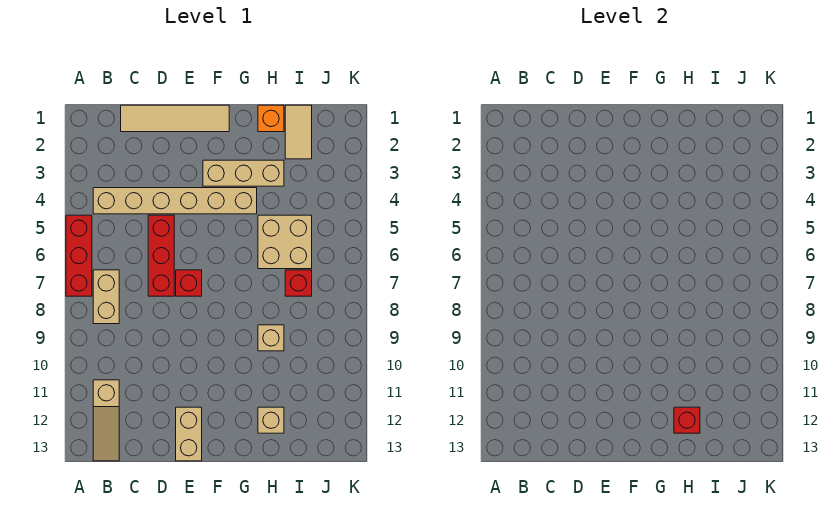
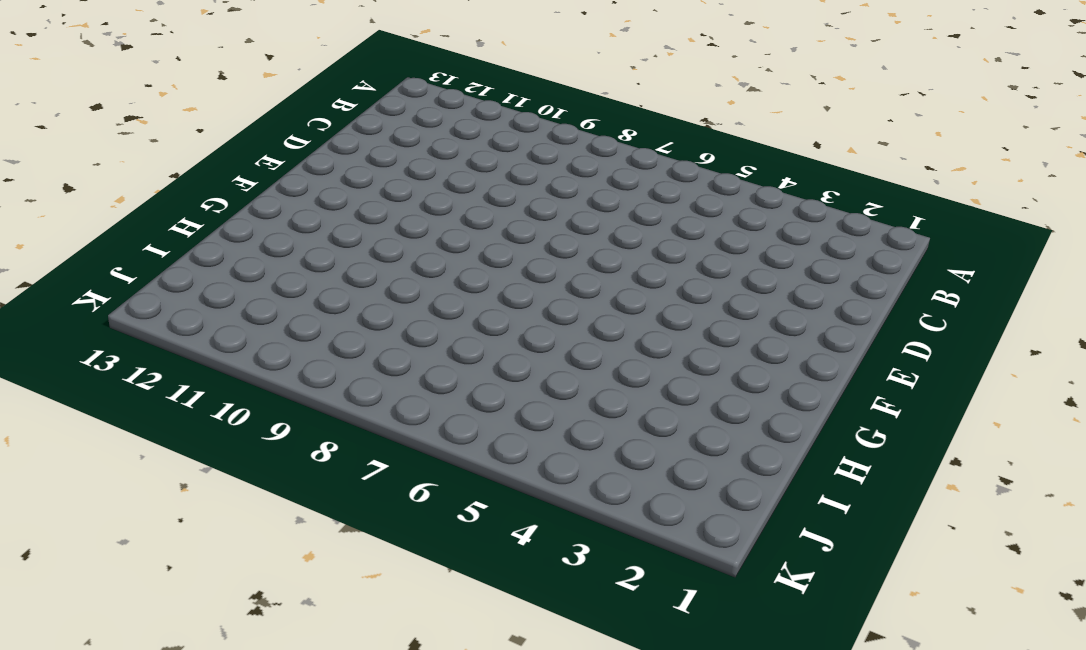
none -> red brick A5:A7 level 1
none -> tan brick B4:G4 level 1
none -> tan brick B7:B8 level 1

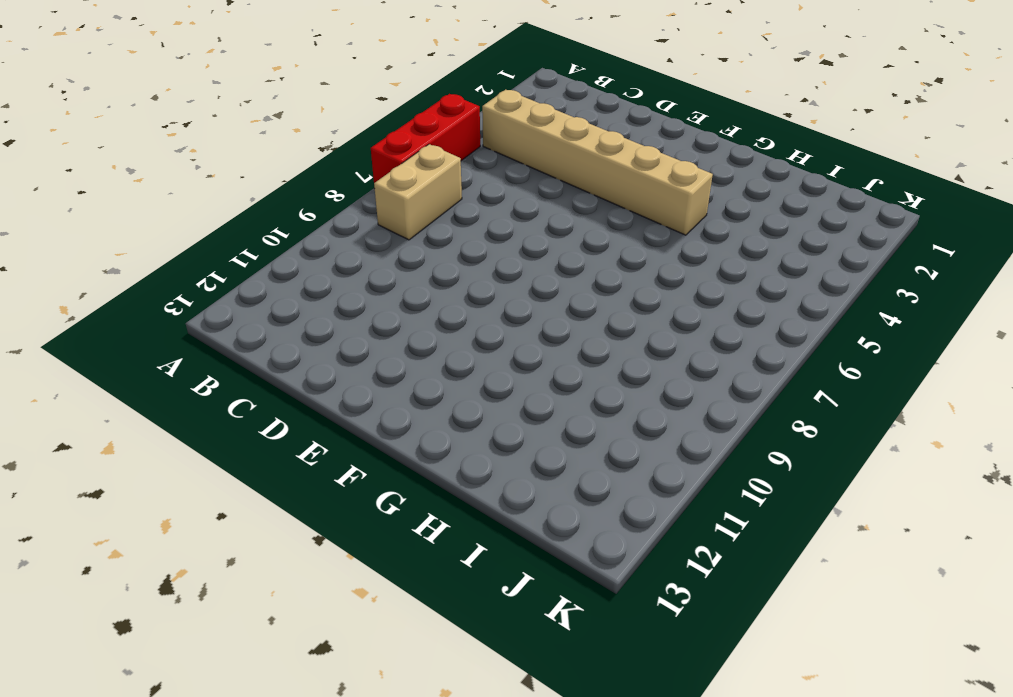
none -> tan slope B11:B13 level 1 top 11
none -> tan tile C1:F1 level 1
none -> red brick D5:D7 level 1

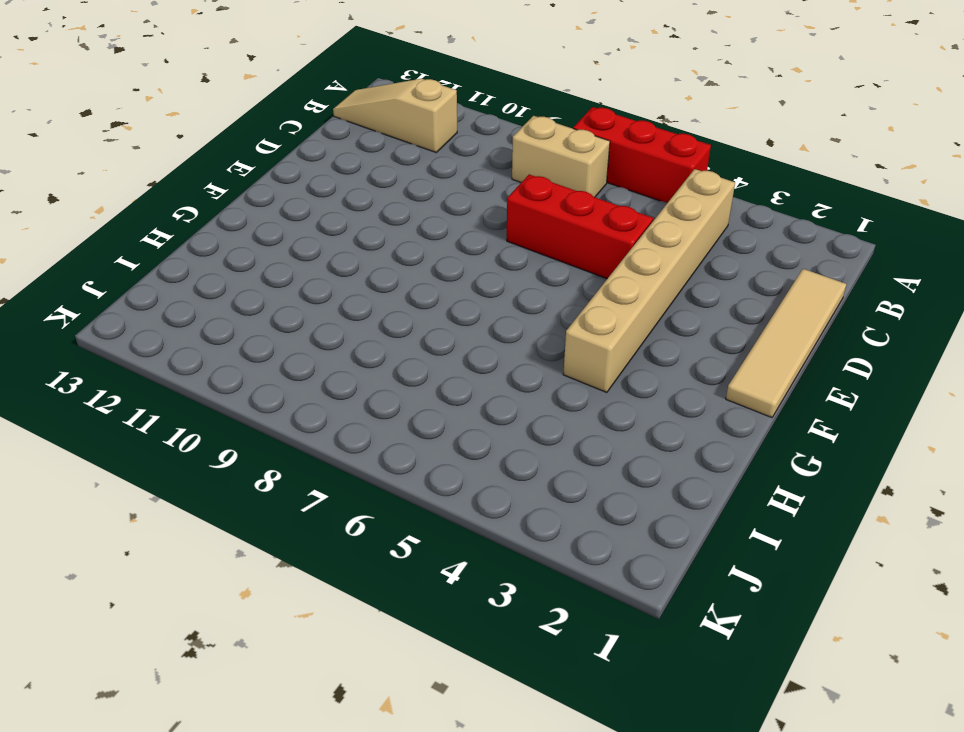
none -> red brick E7 level 1
none -> tan brick E12:E13 level 1
none -> tan brick F3:H3 level 1

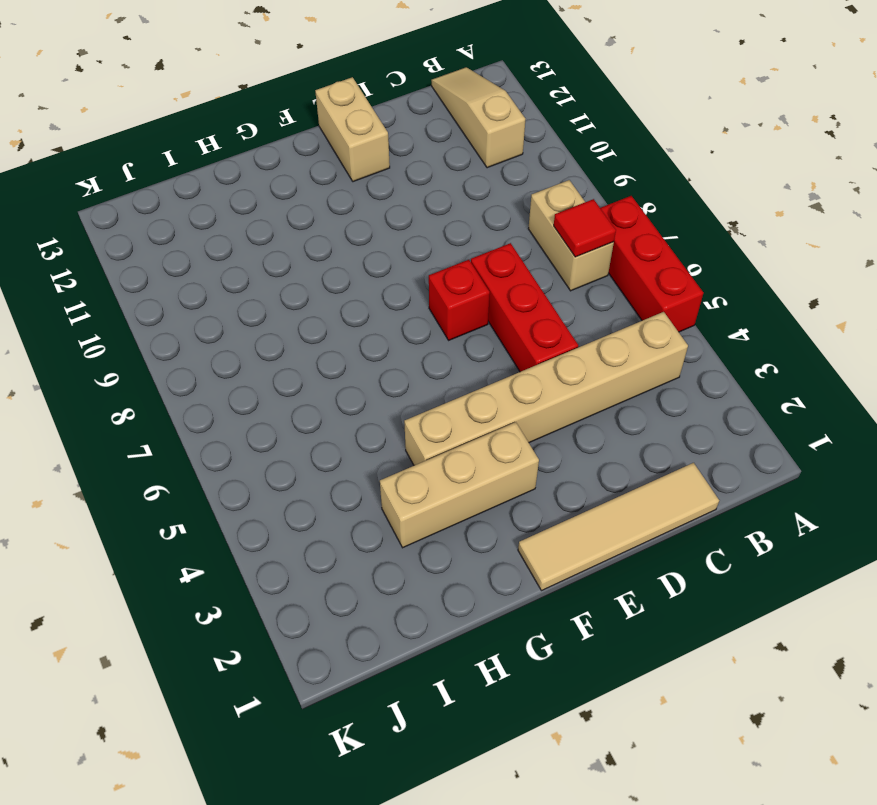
red tile B7 level 2 -> none
none -> orange brick H1 level 1
none -> tan brick H5:I6 level 1
none -> tan brick H9 level 1

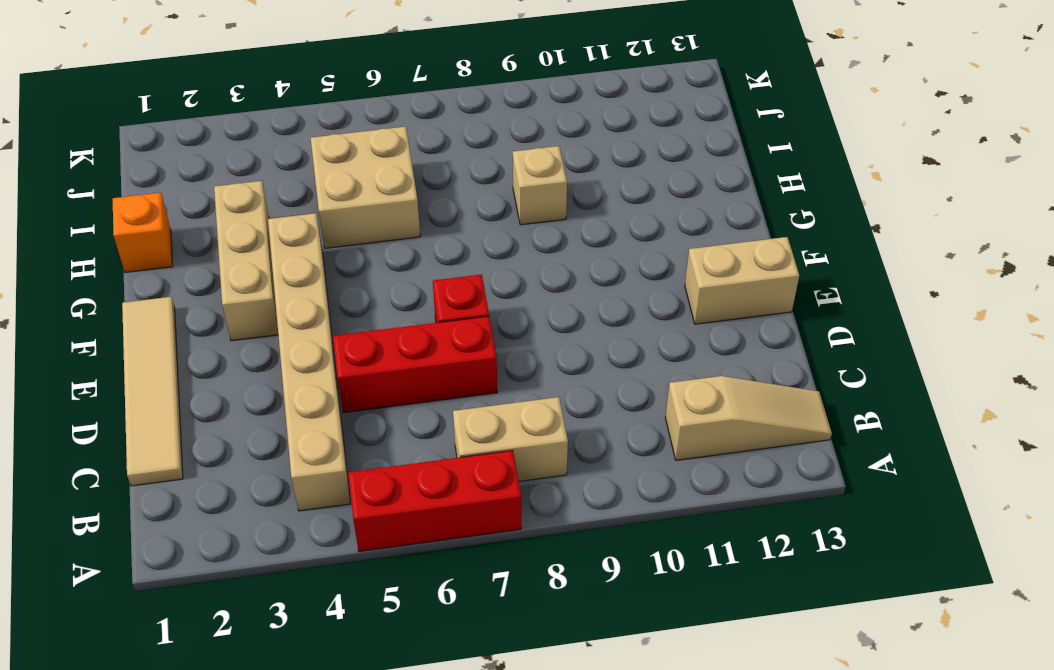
none -> tan brick H12 level 1
none -> tan tile I1:I2 level 1
none -> red brick I7 level 1

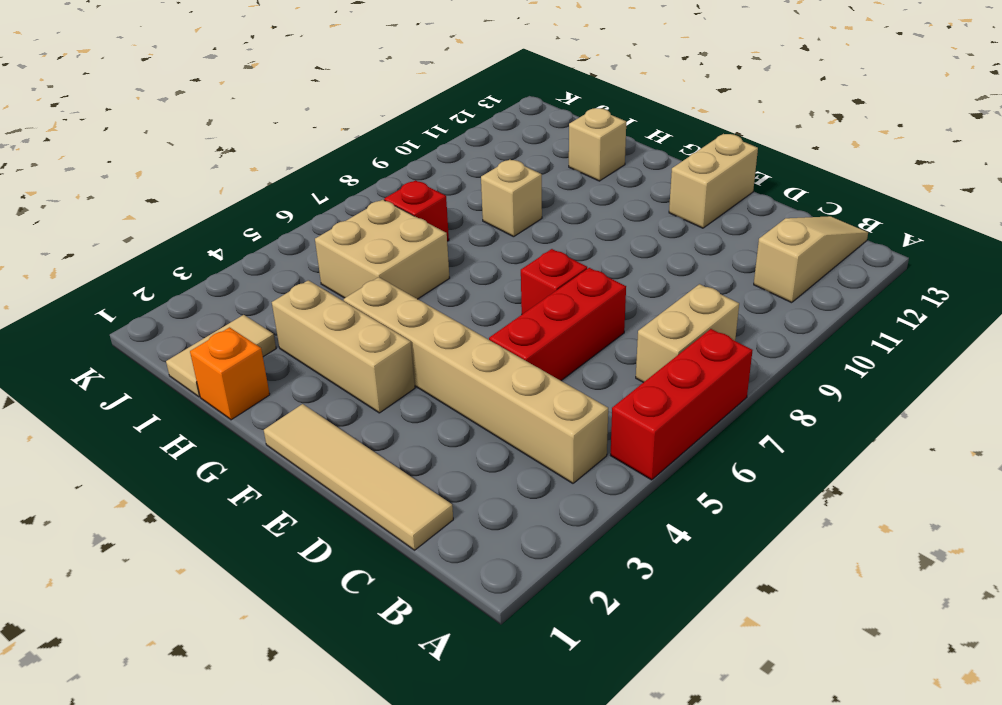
none -> red brick H12 level 2

